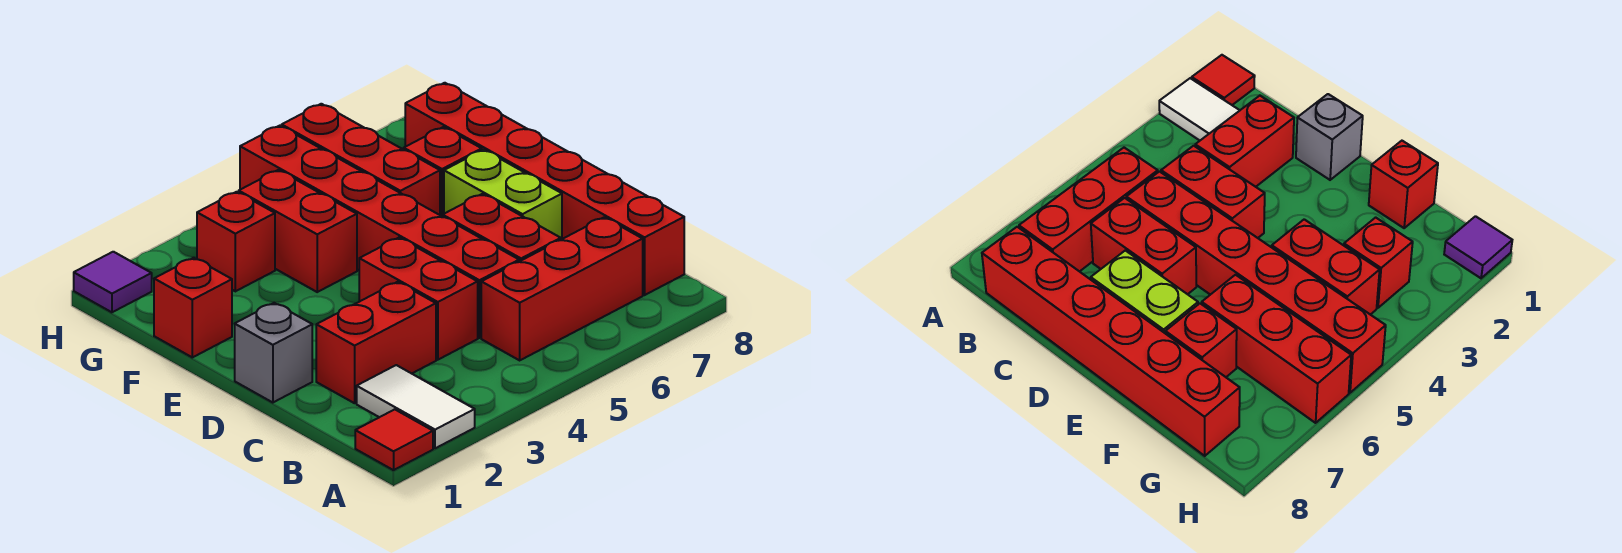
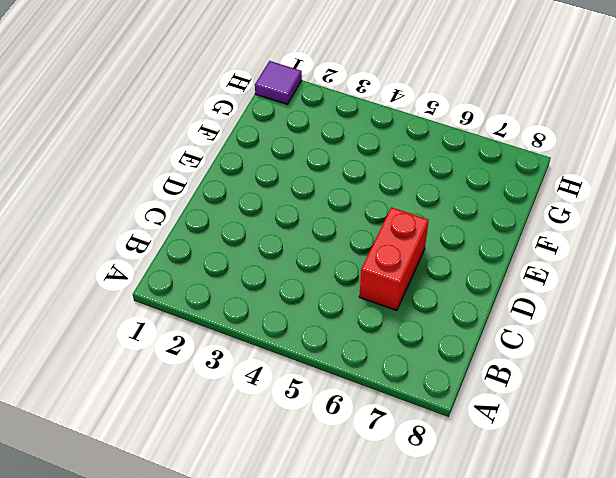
none -> red tile A1 level 1
none -> white tile A2:B2 level 1
none -> red brick B5:B7 level 1

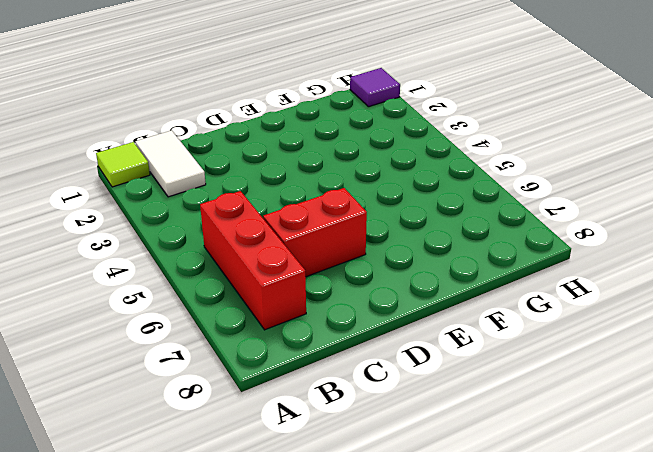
lime tile A1 level 1 -> red tile A1 level 1
white tile B1:B2 level 1 -> white tile A2:B2 level 1
none -> red brick B8:G8 level 1
none -> red brick C2:C3 level 1
none -> red brick C4:D4 level 1

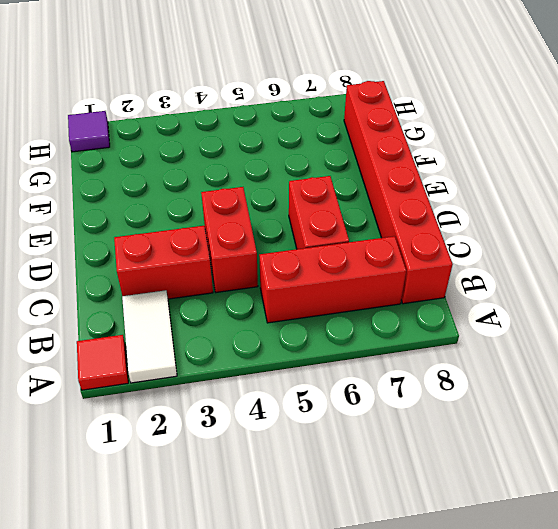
none -> red brick C5:H5 level 1
none -> grey brick D1 level 1
none -> lime brick D7:E7 level 1

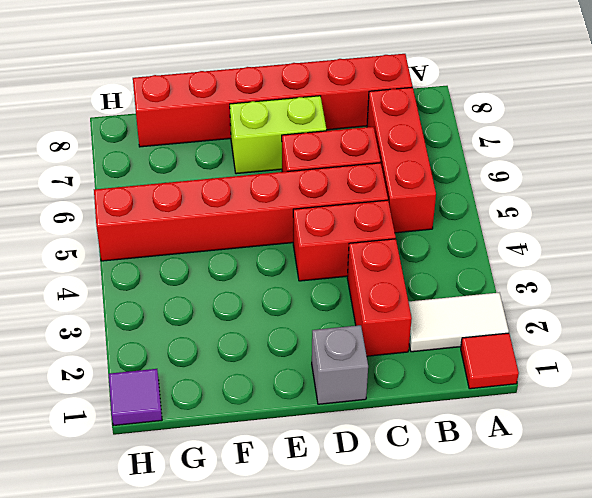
none -> red brick F1 level 1
none -> red brick F4:G4 level 1
none -> red brick F6:H6 level 1

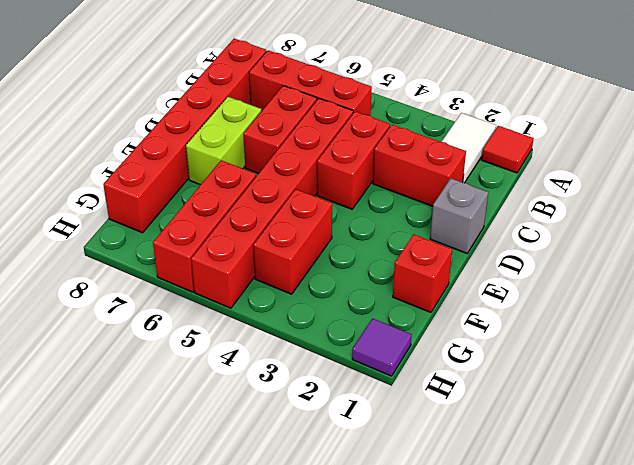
none -> red brick F7 level 1
none -> red brick G3 level 1

